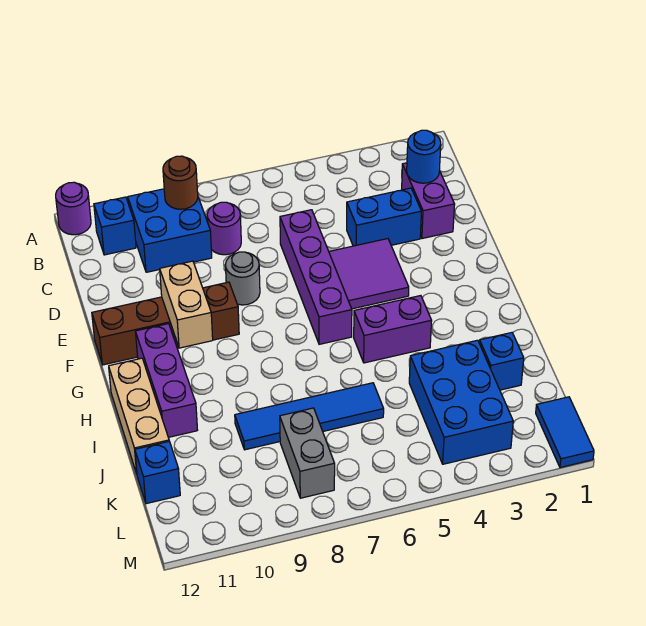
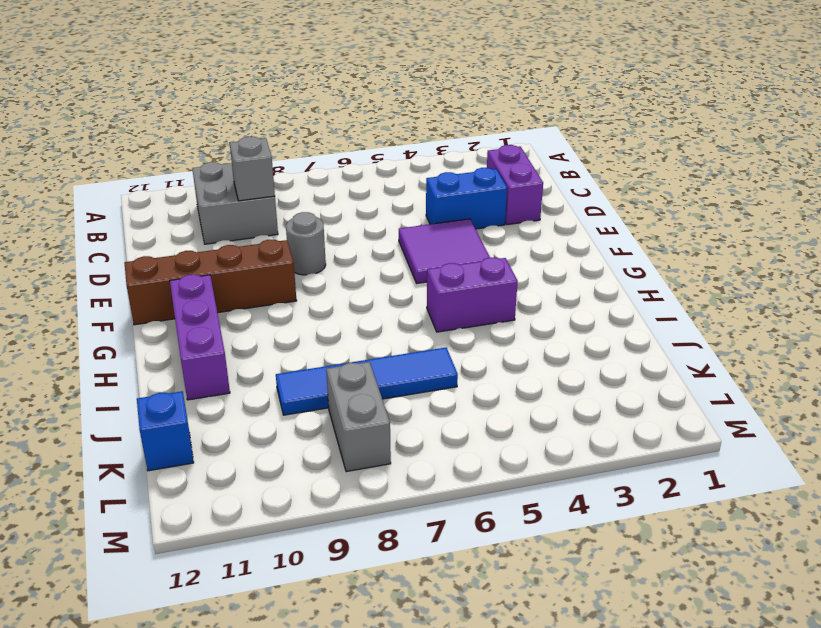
grey brick B9:C10 level 1 -> blue brick B9:C10 level 1
grey brick C9 level 2 -> none
none -> purple round brick A12 level 1
none -> blue brick B11 level 1
none -> purple round brick C8 level 1

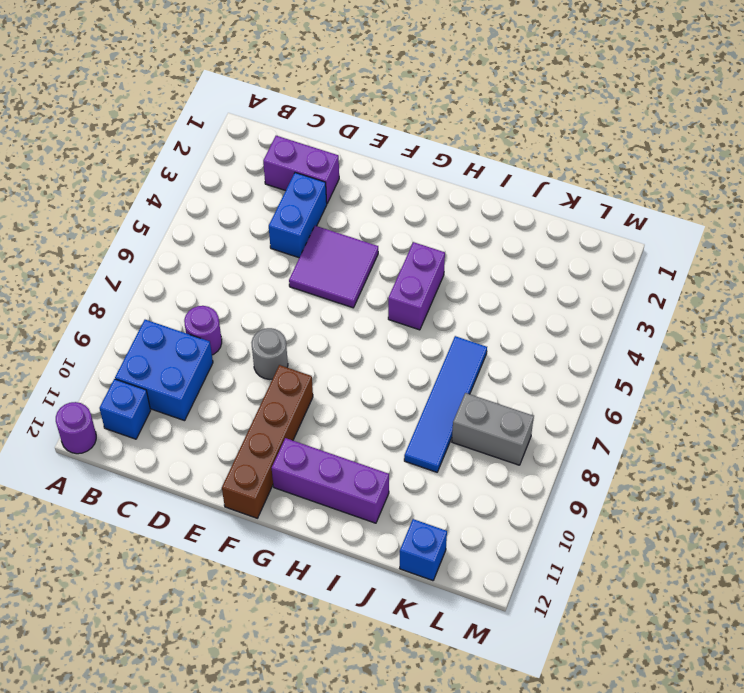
none -> purple brick D6:G6 level 1
none -> tan brick H12:J12 level 1
none -> blue brick J2 level 1

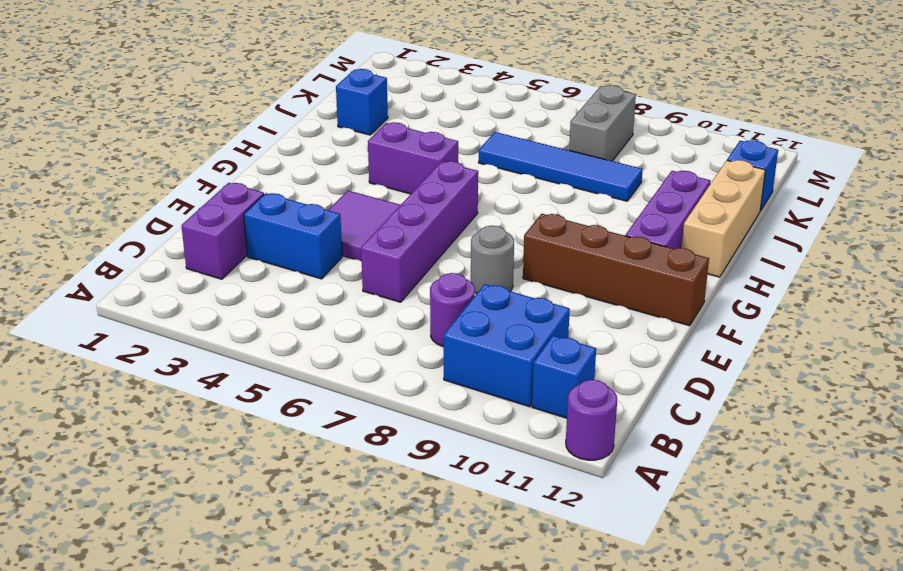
none -> blue brick J3:L4 level 1
none -> blue tile L1:M1 level 1
none -> brown round brick B9 level 2

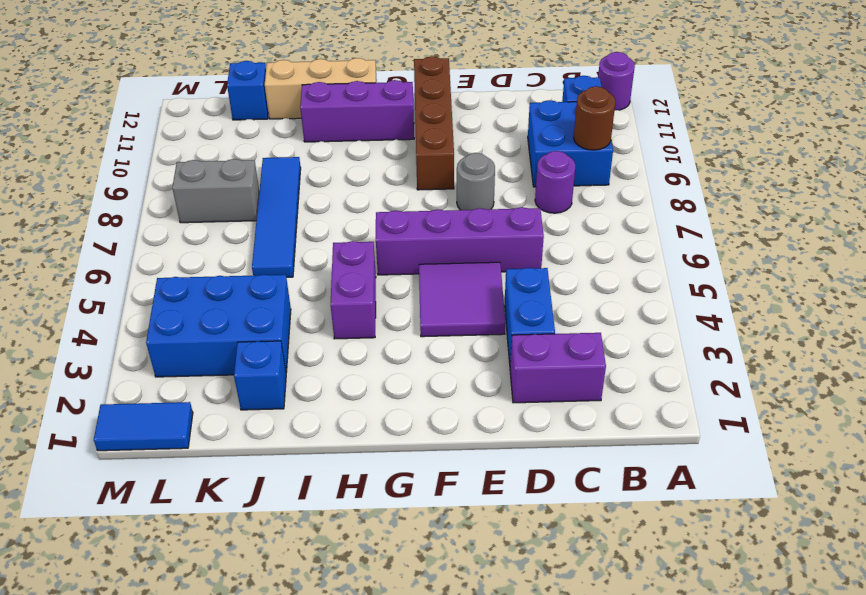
none -> blue round brick C2 level 2
none -> tan brick F10:G10 level 2

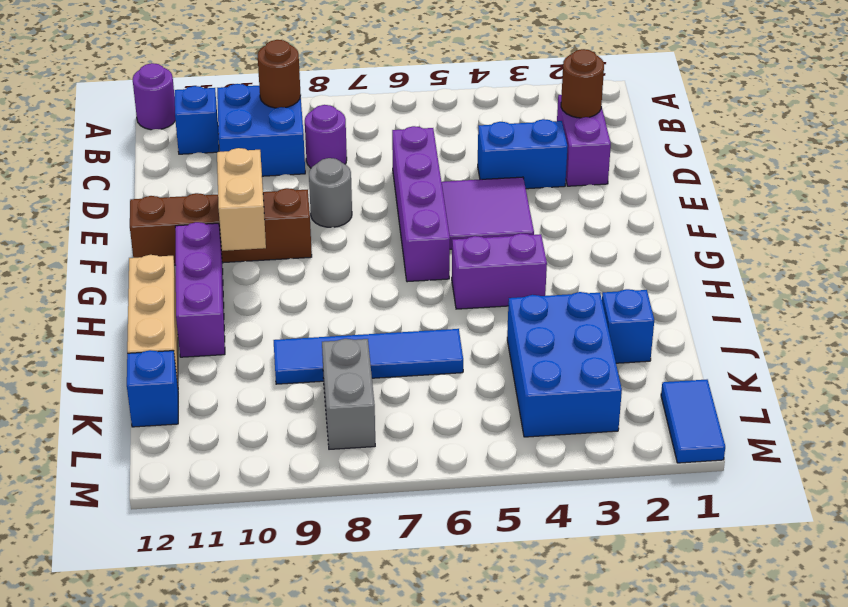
brown round brick C2 level 2 -> blue round brick C2 level 2

